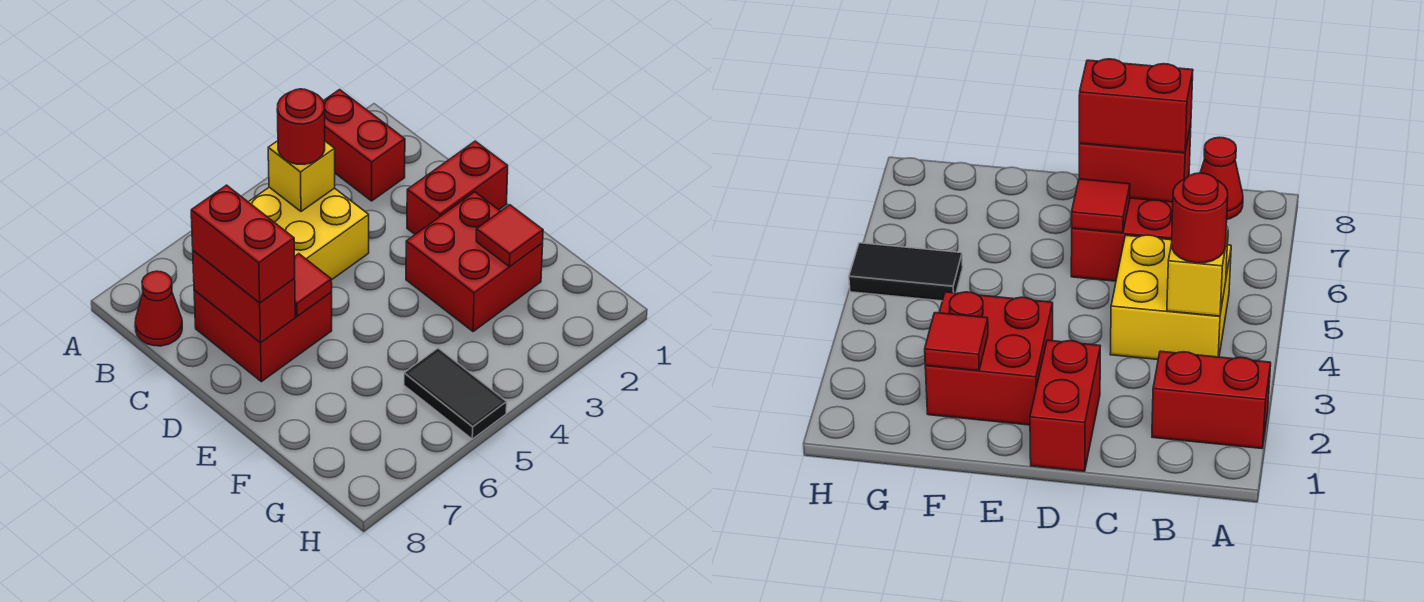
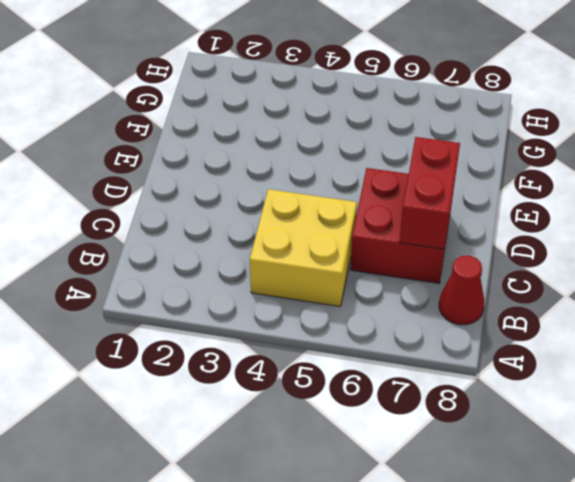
none -> red brick A2:B2 level 1
none -> red brick D1:D2 level 1
none -> red brick E2:F3 level 1

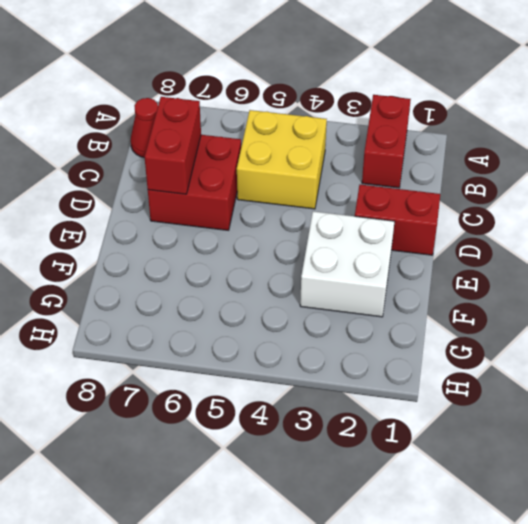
white brick E2:F3 level 1 -> red brick E2:F3 level 1
none -> black tile G5:H5 level 1
none -> yellow brick B4 level 2
none -> red tile D6 level 2

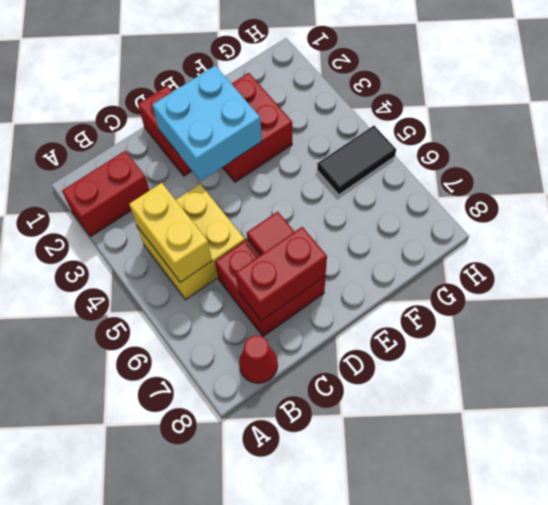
yellow brick B4:B5 level 2 -> yellow brick B4 level 2
cyan brick D2:E3 level 2 -> none
none -> red tile F2 level 2
none -> red round brick B4 level 3
none -> red brick C7:D7 level 3

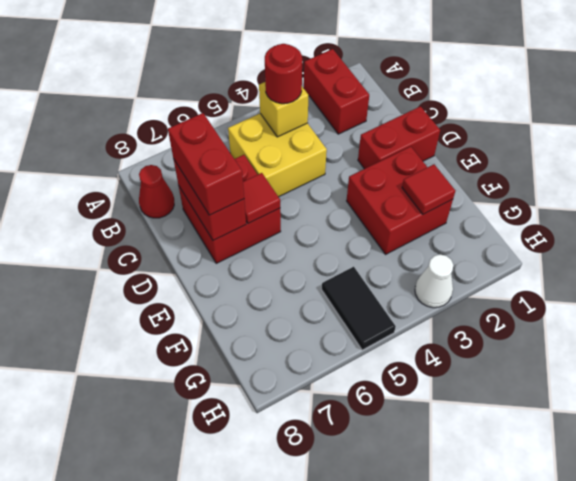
white cone H3 level 1 -> none

